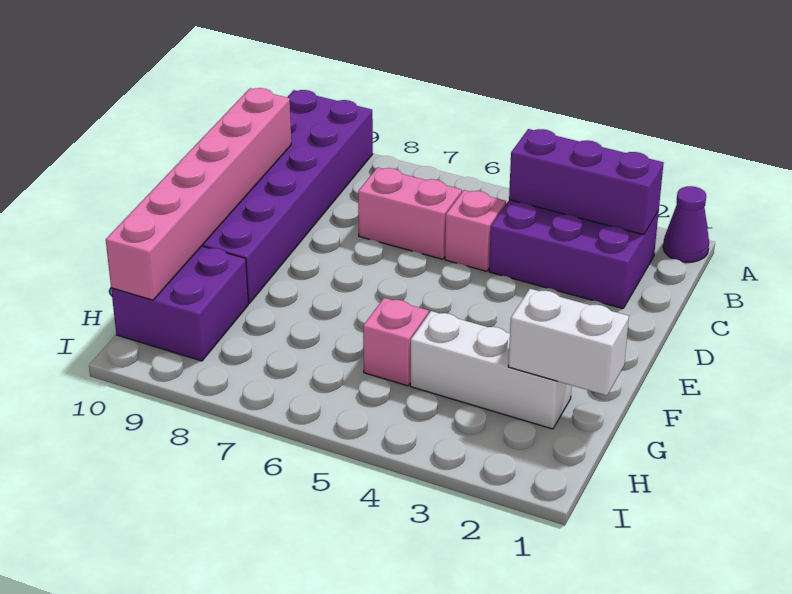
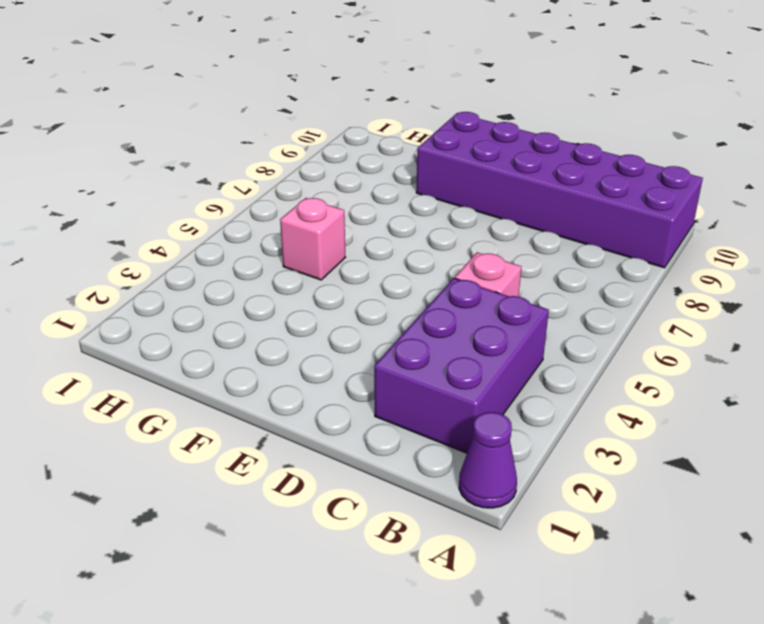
none -> pink brick C6:C7 level 1
none -> white brick G2:G4 level 1

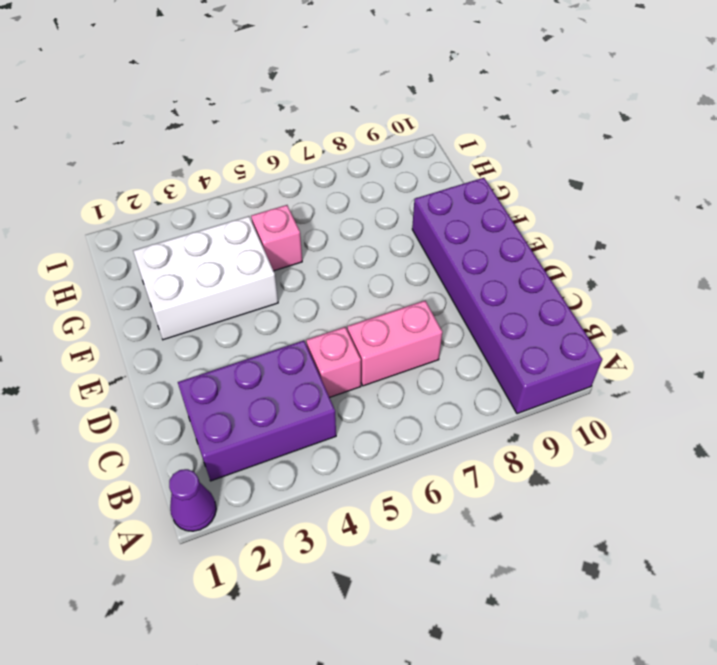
white brick F2:G4 level 1 -> white brick G2:G4 level 1
none -> purple brick G9:H10 level 1
none -> purple brick B2:B4 level 2

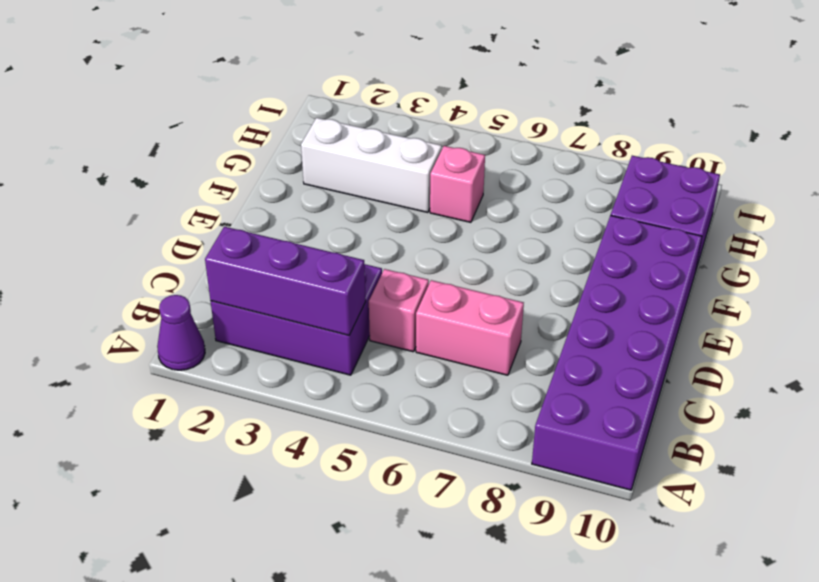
none -> pink brick C10:H10 level 2
none -> white brick G1:G2 level 2

